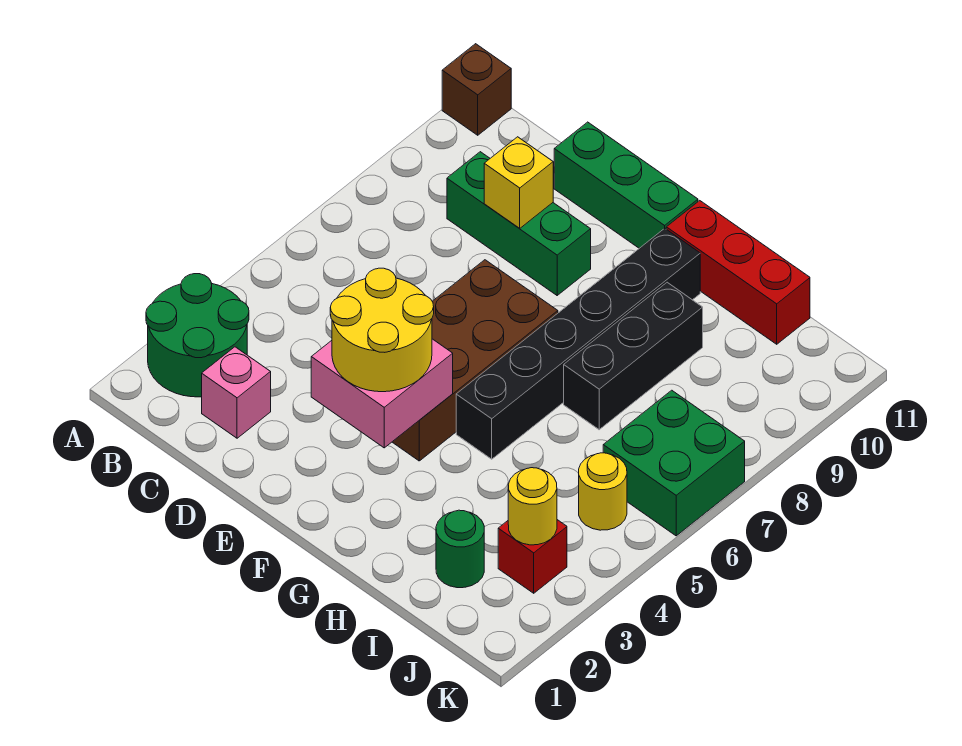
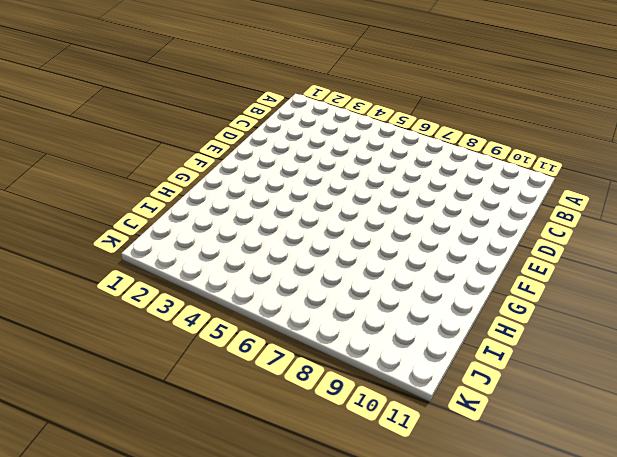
none -> green round brick A2:B3 level 1
none -> brown brick A11 level 1
none -> pink brick C2 level 1

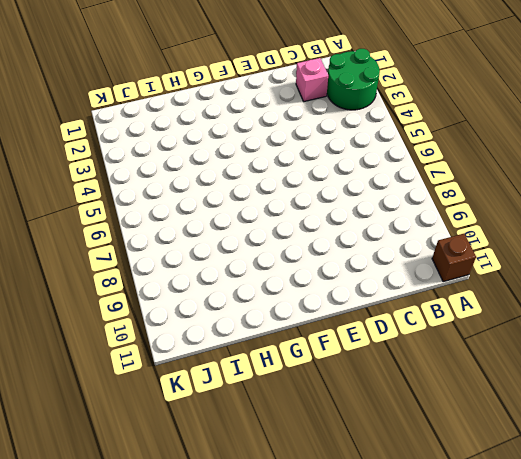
none -> green brick C9:E9 level 1
none -> green brick D11:F11 level 1
none -> brown brick E4:F7 level 1

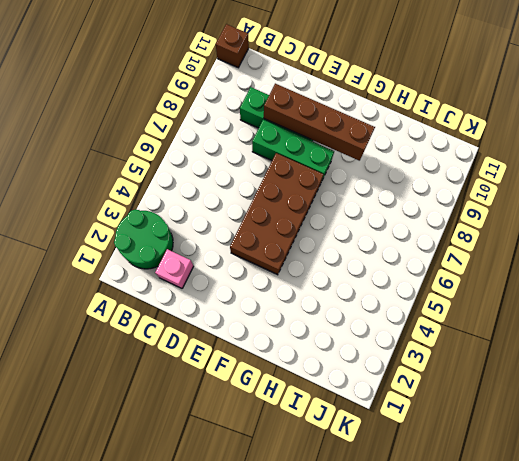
green brick D8:F8 level 1 -> green brick D11:F11 level 1
brown brick D9:G9 level 2 -> yellow brick D9 level 2
none -> black brick G5:G10 level 1
none -> red brick G11:I11 level 1
none -> black brick H7:H9 level 1

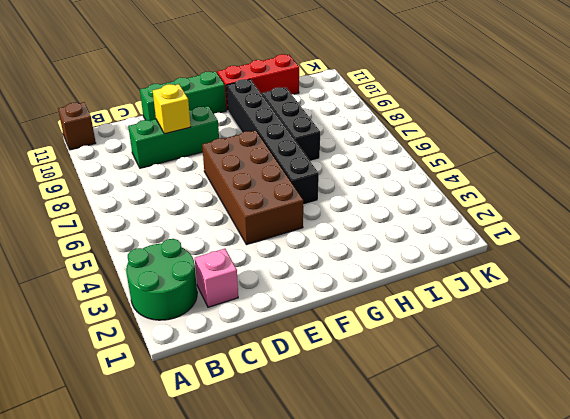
none -> green round brick I2 level 1
none -> red brick J3 level 1
none -> yellow round brick J5 level 1

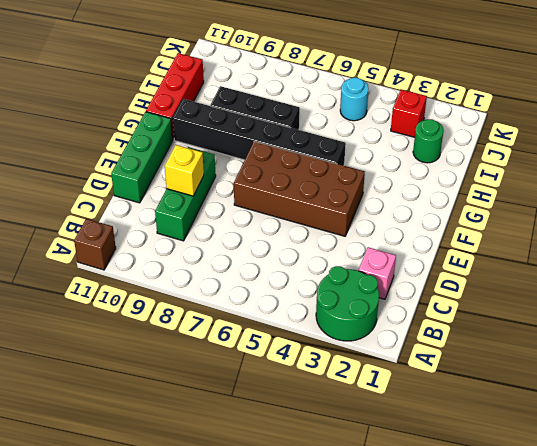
cyan round brick J5 level 1 -> yellow round brick J5 level 1
none -> green brick J6:K7 level 1
none -> pink brick E3:F4 level 2
none -> yellow round brick J3 level 2

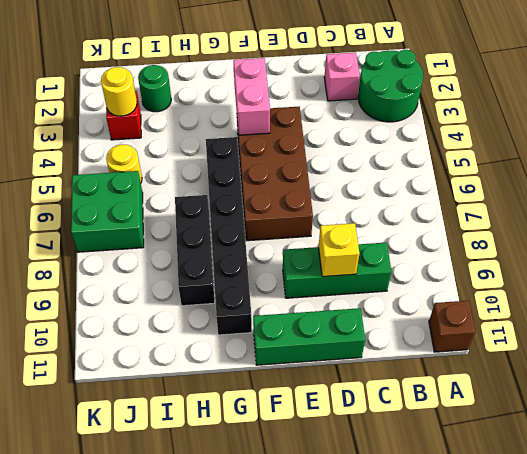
pink brick F3:F4 level 2 -> pink brick E3:F4 level 2
none -> red brick G11:I11 level 1
none -> yellow round brick E3:F4 level 3

